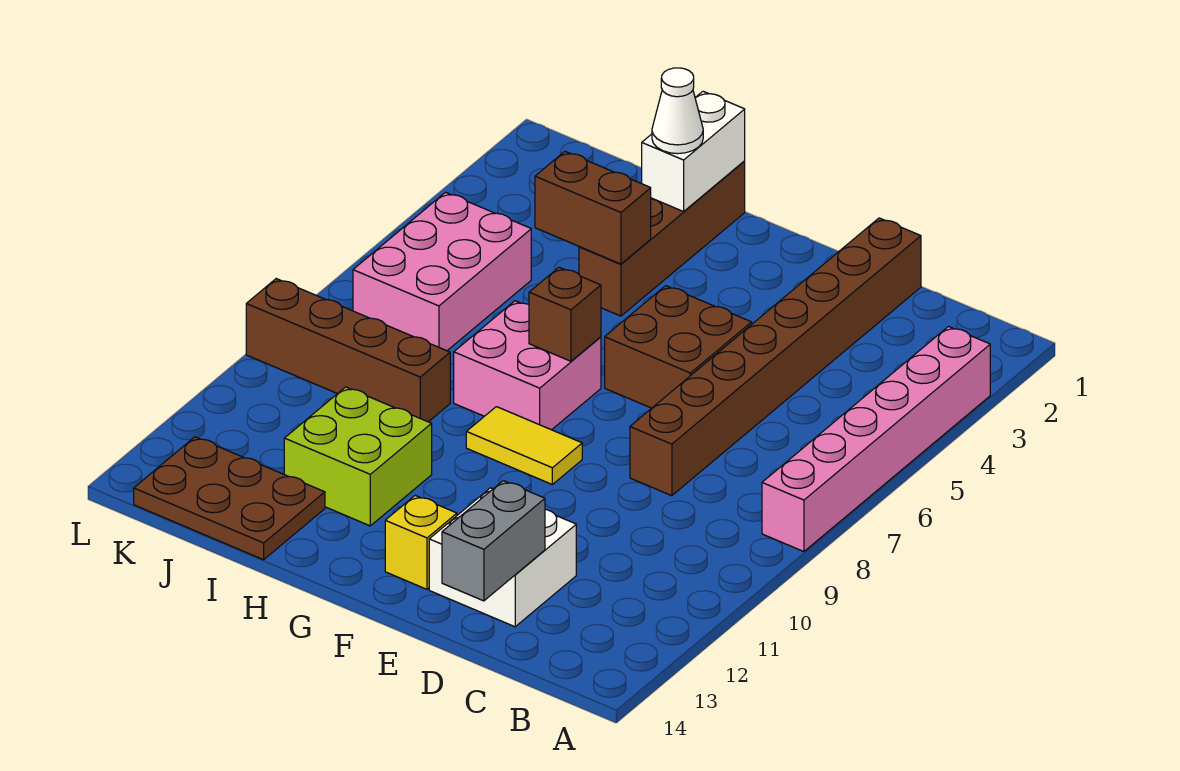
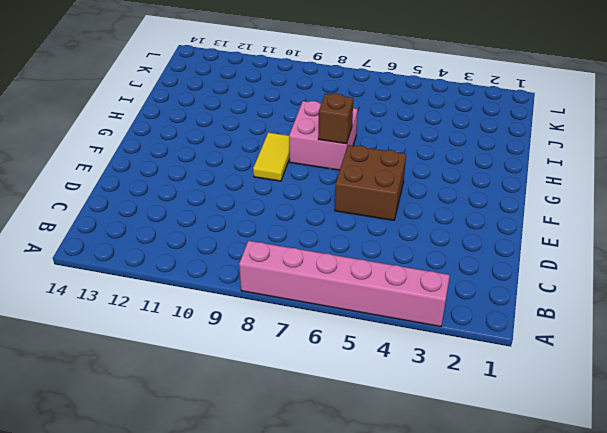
none -> brown brick D1:D8 level 1
none -> white brick D12:E13 level 1
none -> yellow brick F13 level 1

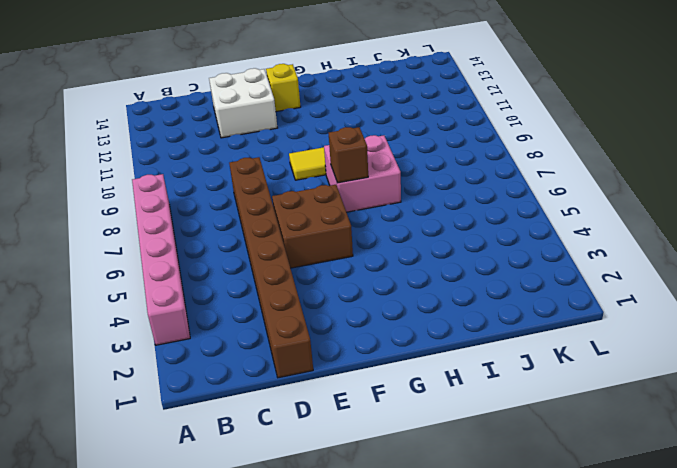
none -> brown brick H1:H4 level 1
none -> lime brick H11:I12 level 1
none -> brown brick I9:L9 level 1

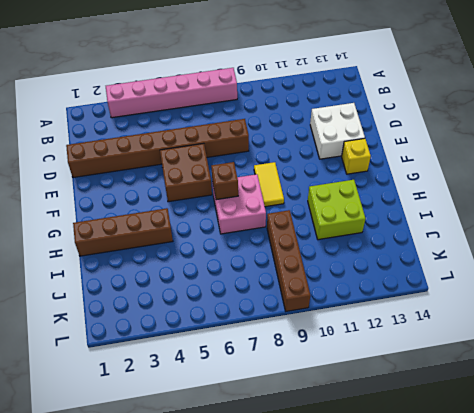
none -> brown plate I13:K14 level 1
none -> pink brick J5:K7 level 1
none -> grey brick D13:D14 level 2

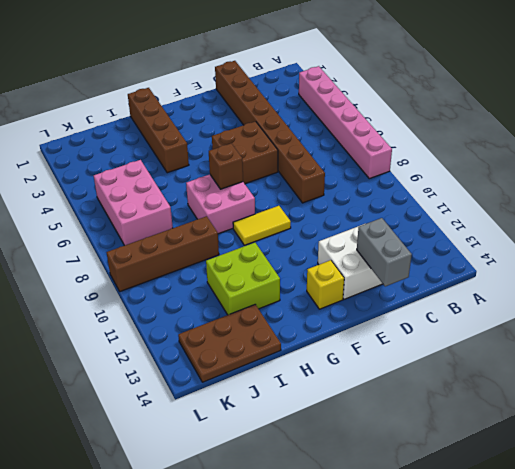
none -> white brick H1:H2 level 2
none -> brown brick H4:I4 level 2
none -> white cone H2 level 3

